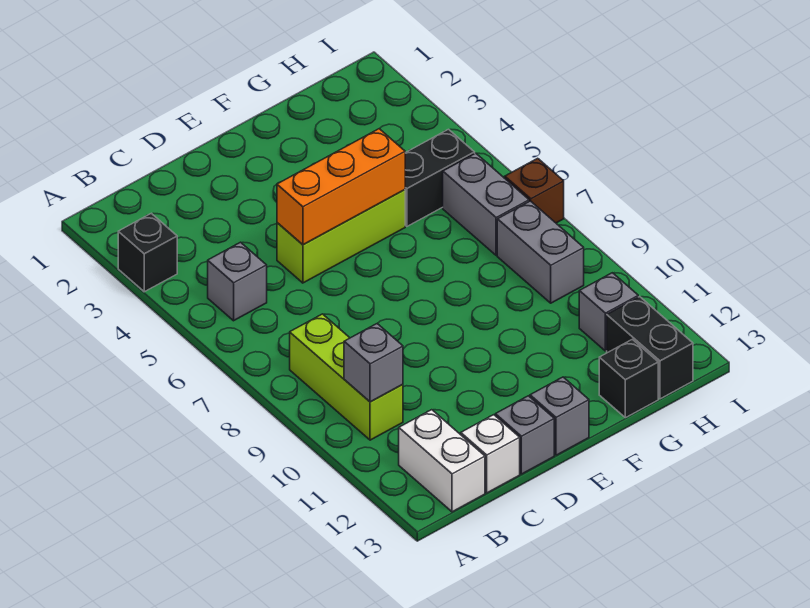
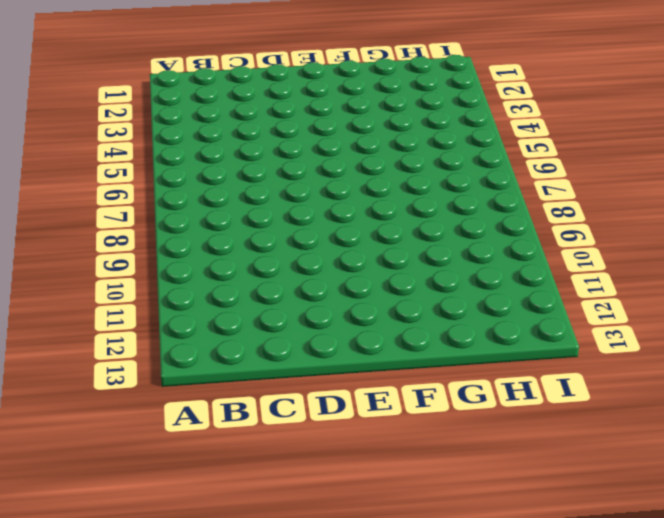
none -> black brick A3 level 1
none -> grey brick B5 level 1
none -> lime brick B8:B10 level 1

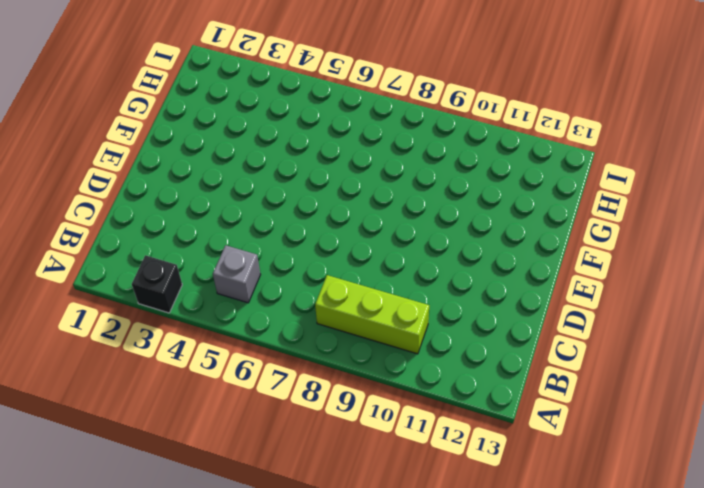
none -> white brick B12:B13 level 1
none -> white brick C13 level 1
none -> lime brick D5:F5 level 1

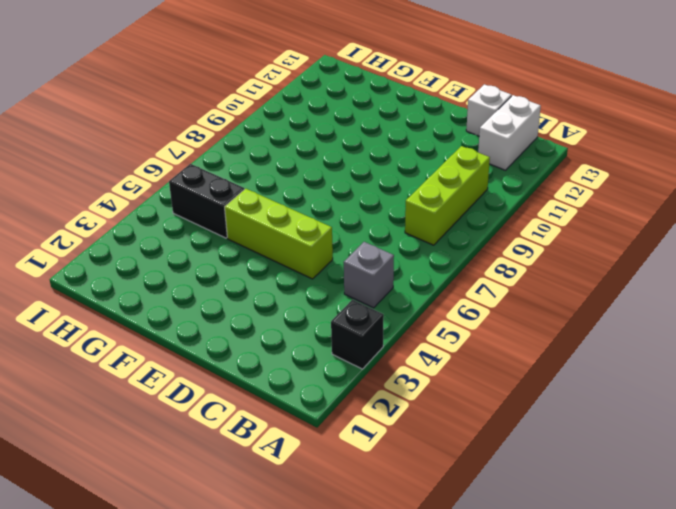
none -> grey brick D13 level 1
none -> grey brick E13 level 1
none -> black brick G13 level 1

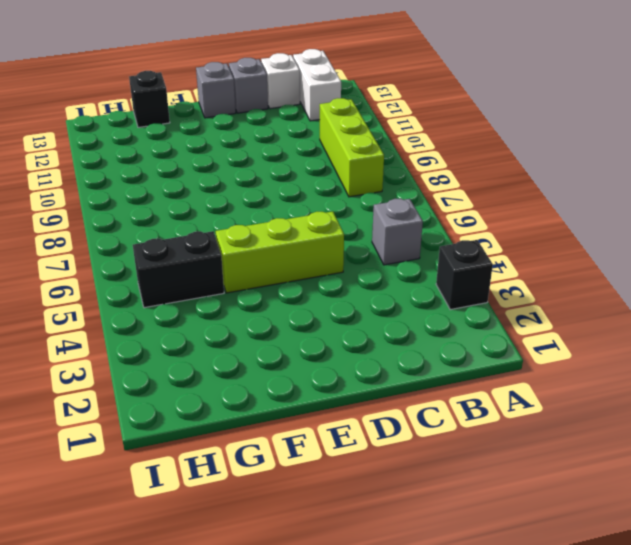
none -> grey brick H6:H7 level 1
none -> grey brick H8:H9 level 1
none -> grey brick H11 level 1

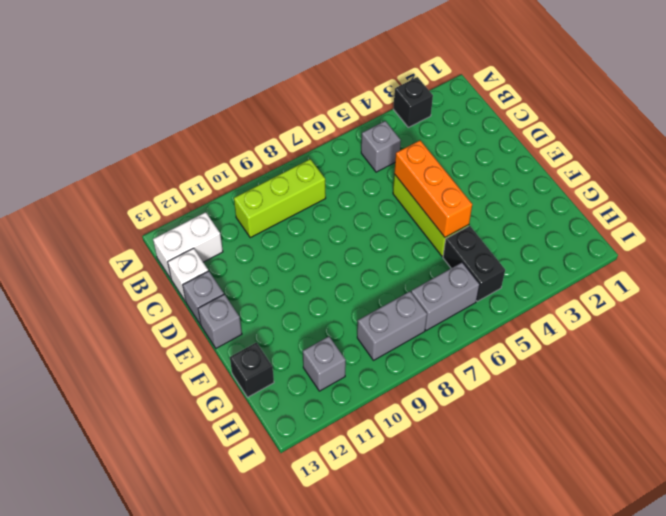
none -> black brick H12:H13 level 1
none -> brown brick I7 level 1
none -> grey brick B10 level 2

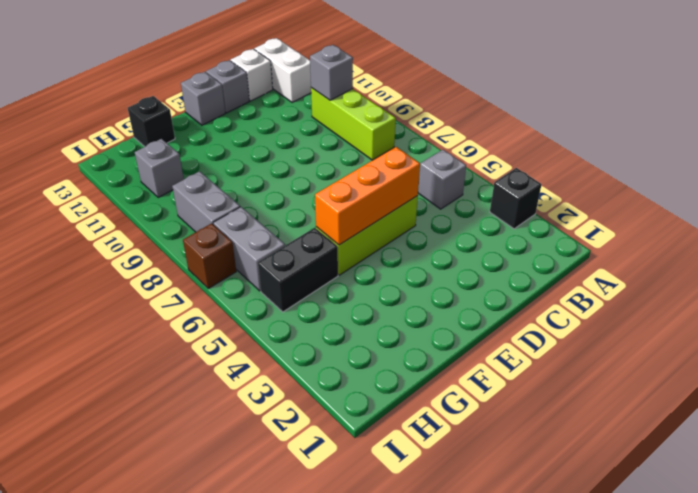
none -> black brick H12:H13 level 1

